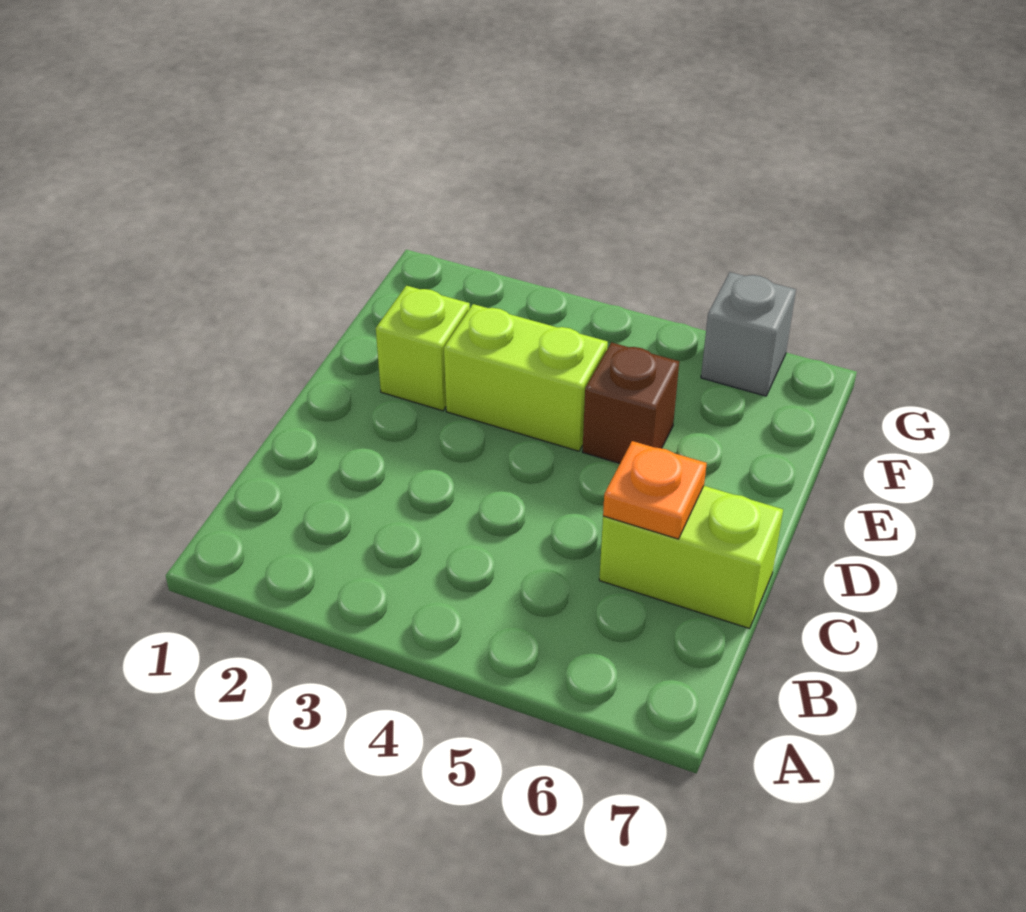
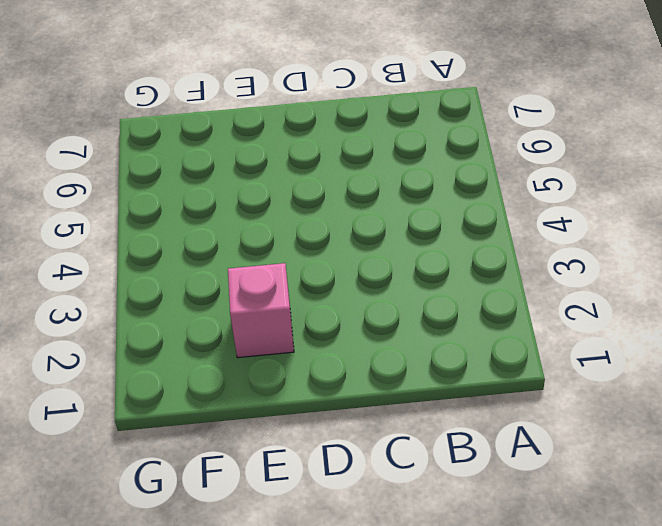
pink brick E2 level 1 -> lime brick E2 level 1
none -> lime brick C6:C7 level 1
none -> lime brick E3:E4 level 1

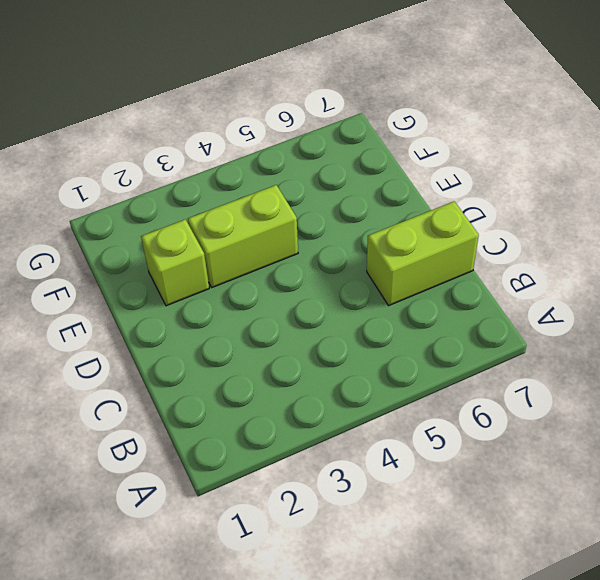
none -> brown brick E5 level 1
none -> grey brick G6 level 1

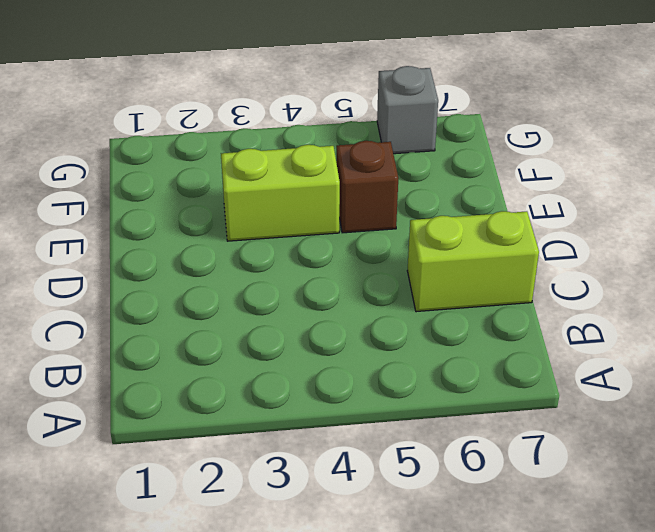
none -> lime brick E2 level 1
none -> orange plate C6 level 2

